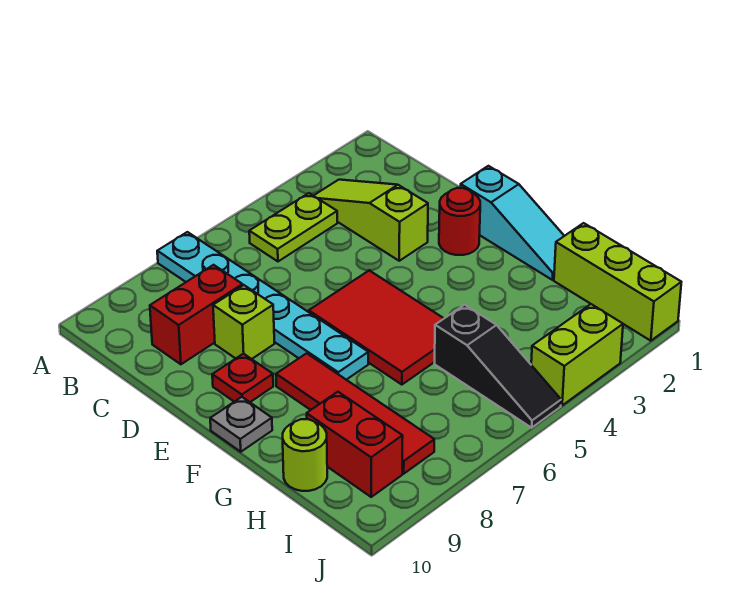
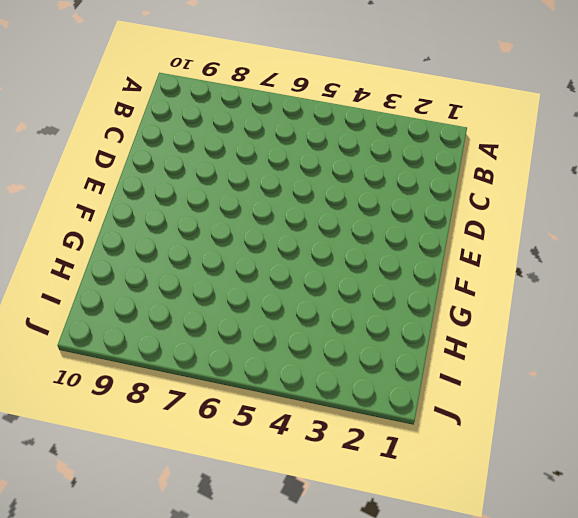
none -> cyan plate A7:F7 level 1
none -> lime slope B3:D3 level 1 top D
none -> lime plate B4:B5 level 1

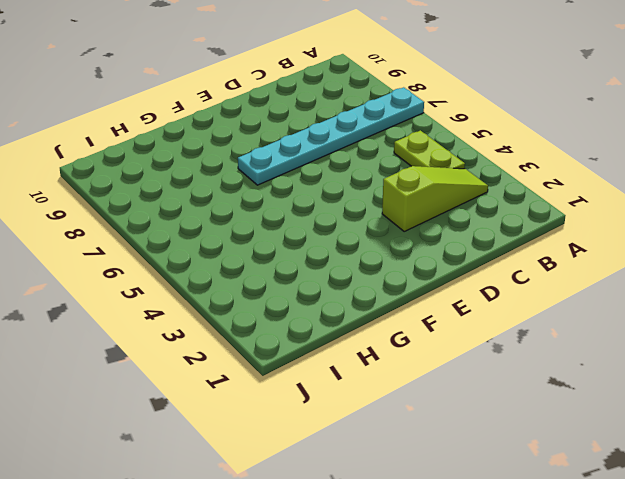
none -> red brick C8:C9 level 1
none -> lime brick D8 level 1
none -> cyan slope E1:G1 level 1 top E

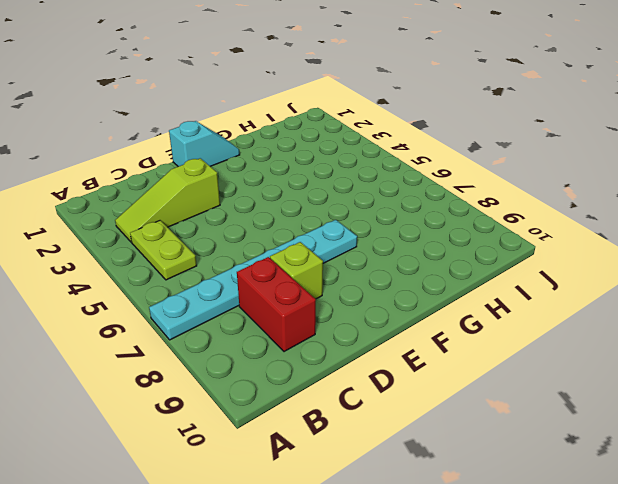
cyan slope E1:F1 level 1 top E -> cyan slope E1:G1 level 1 top E
none -> red round brick E2 level 1
none -> red tile E5:G6 level 1
none -> red plate E9 level 1

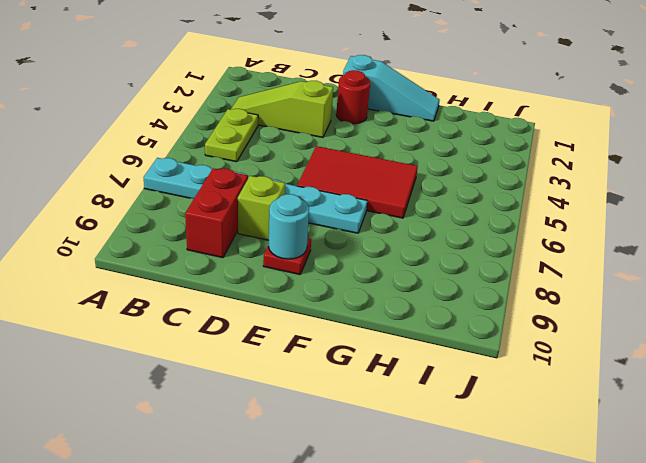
cyan round brick E9 level 2 -> none
none -> red tile F8:I8 level 1
none -> grey plate F10 level 1
none -> lime brick H1:J1 level 1

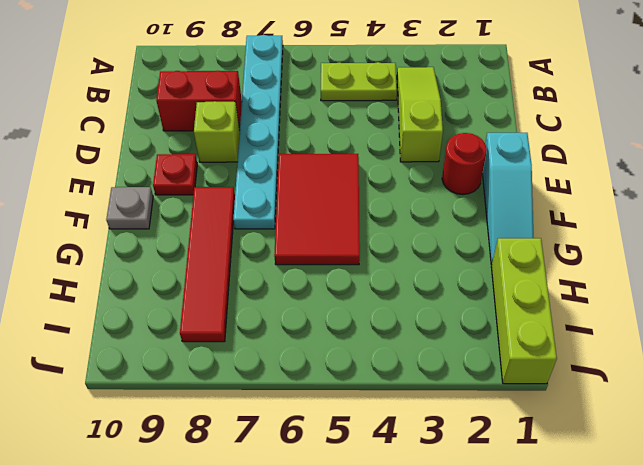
none -> black slope H5:J5 level 1 top H
none -> red brick H9:I9 level 1
none -> lime round brick H10 level 1

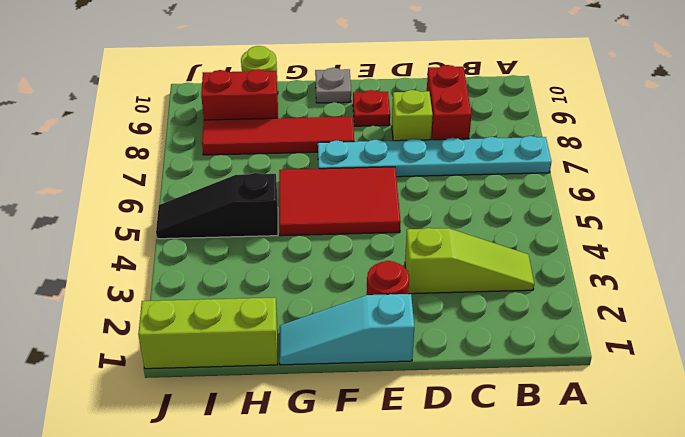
none -> lime plate B4:B5 level 1
none -> lime brick J3:J4 level 1

